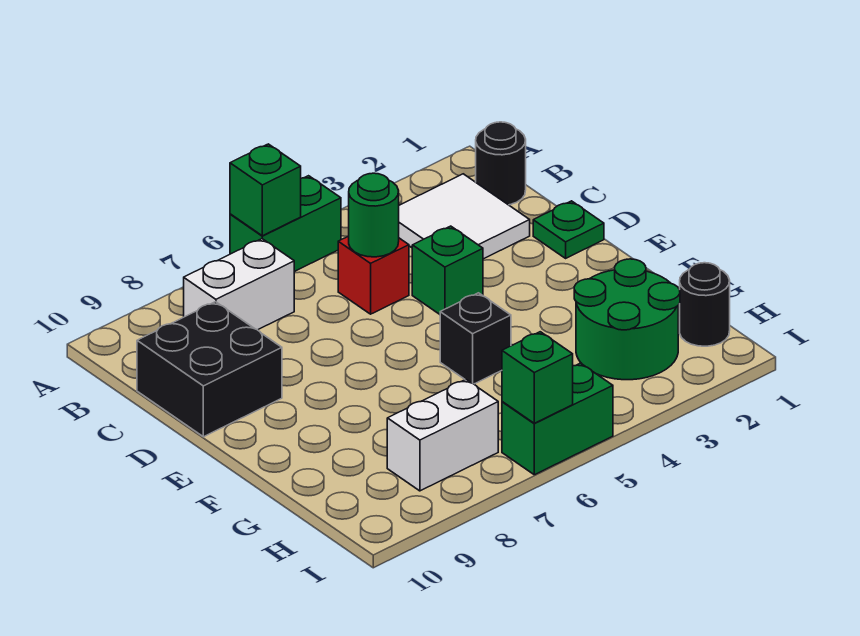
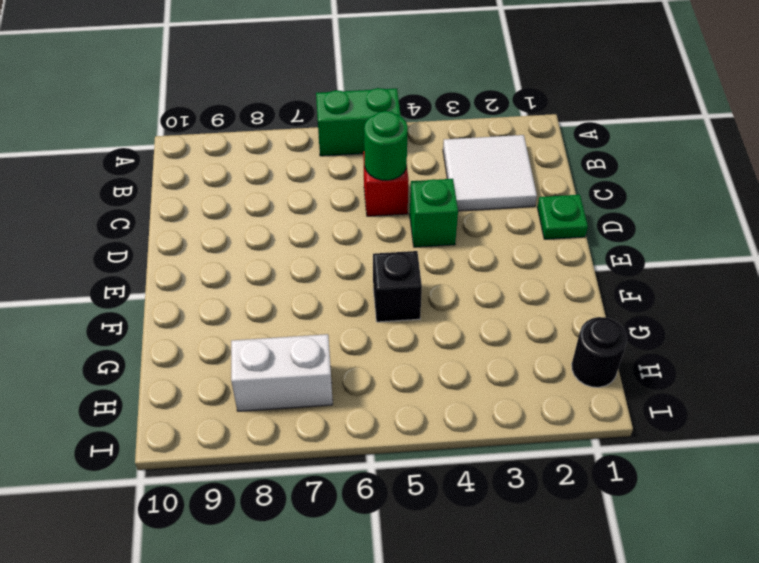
none -> black round brick B1 level 1
none -> white brick B7:B8 level 1
none -> black brick C9:D10 level 1

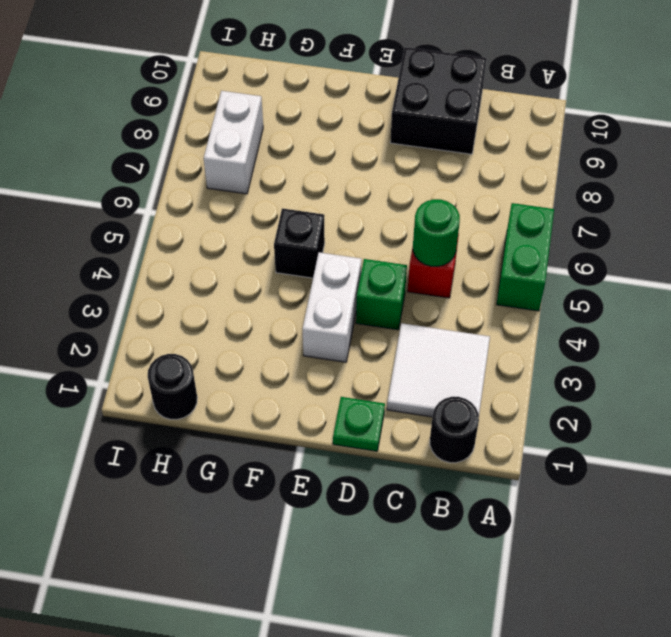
white brick E3:E4 level 1 -> white brick B7:B8 level 1
none -> green round brick G2:H3 level 1
none -> green brick I5:I6 level 1
none -> green brick A6 level 2

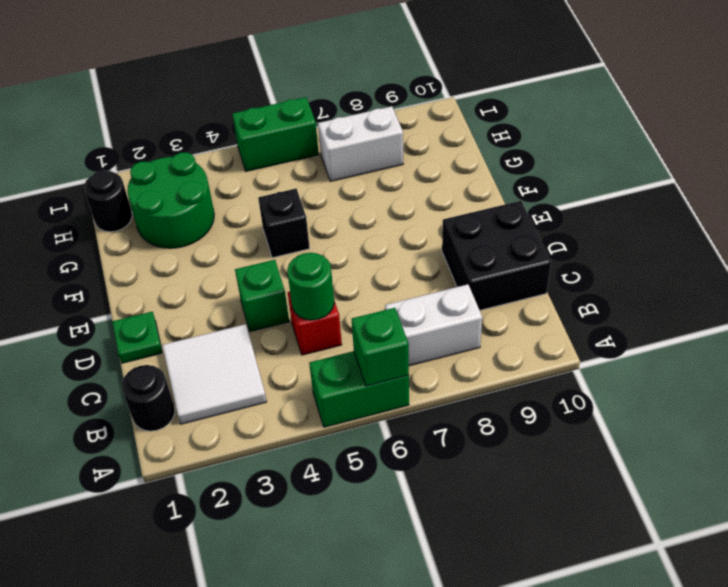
none -> green brick I6 level 2

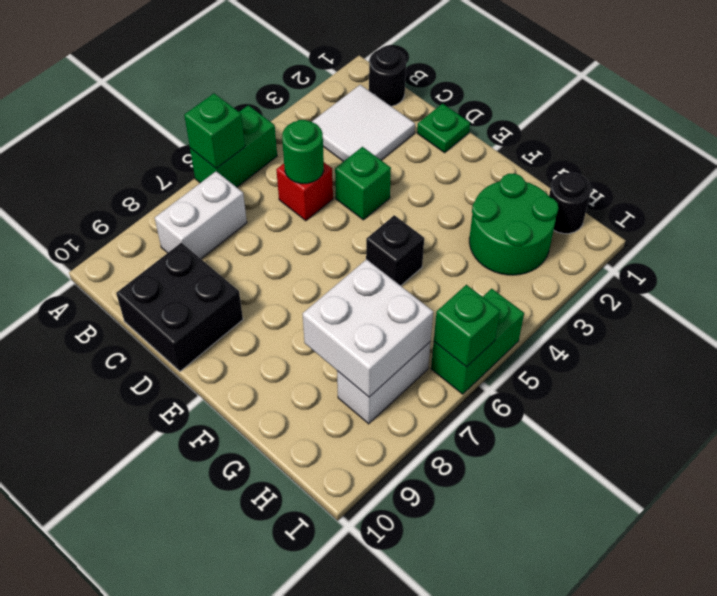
white brick G7:H8 level 2 -> none

